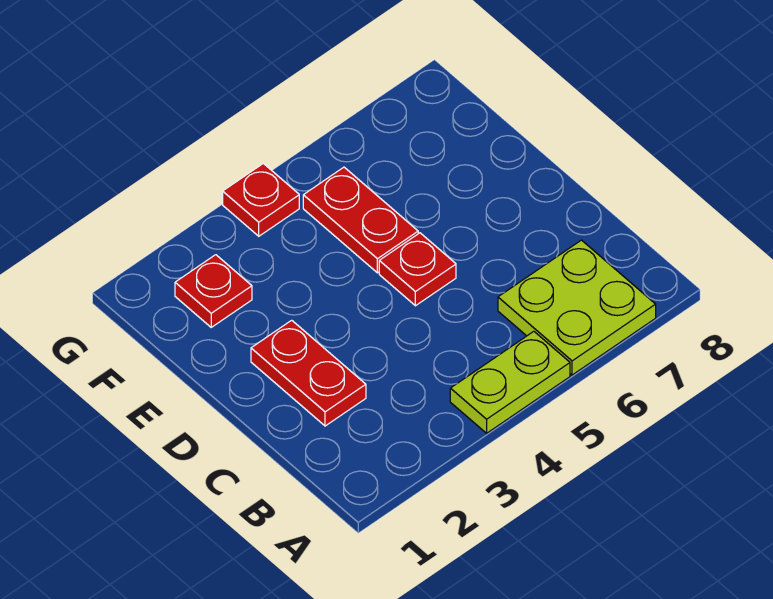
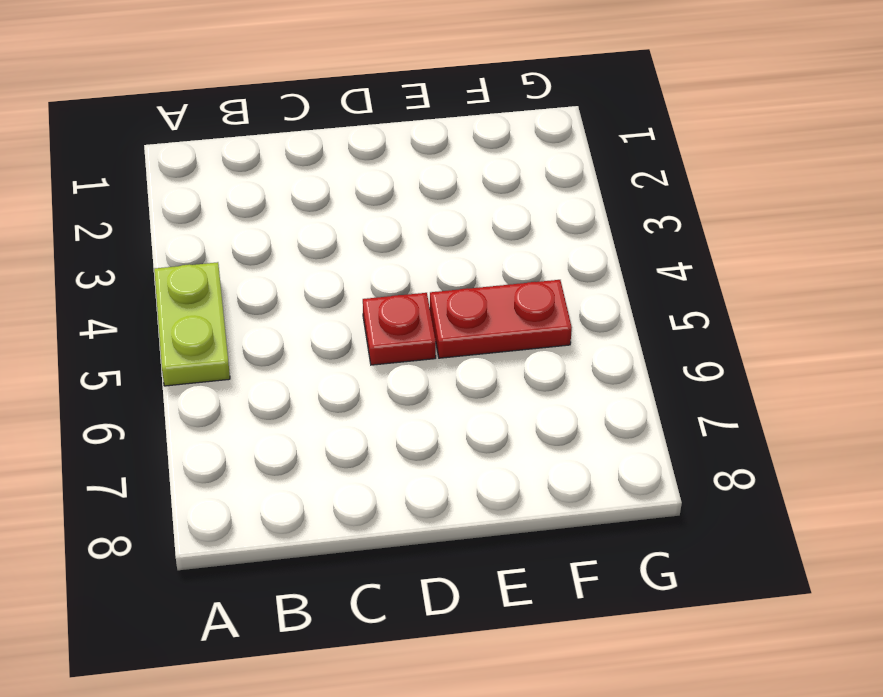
none -> lime plate A6:B7 level 1
none -> red plate C2:D2 level 1

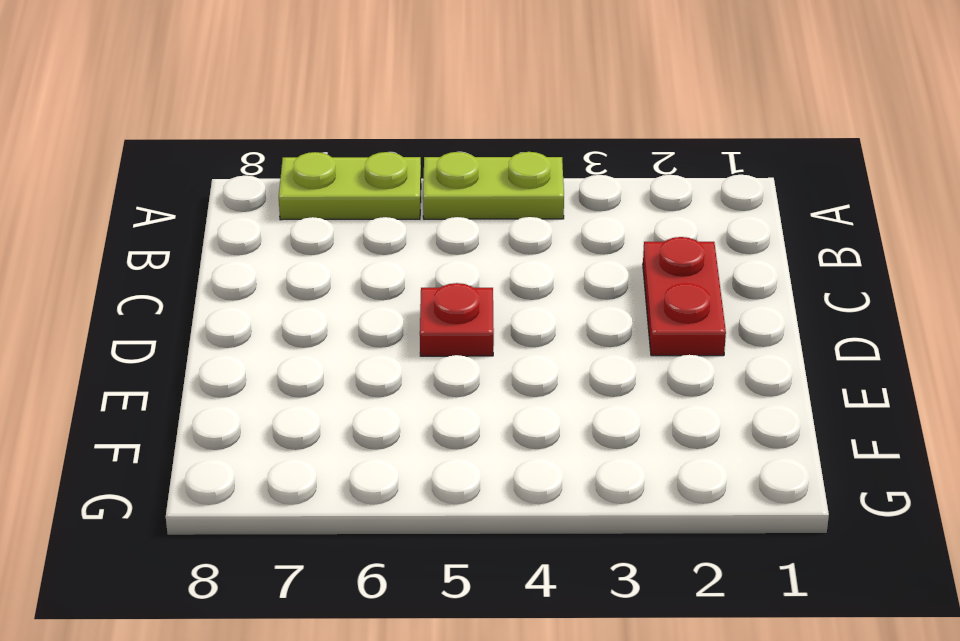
lime plate A6:A7 level 1 -> lime plate A6:B7 level 1
none -> red plate E5:F5 level 1
none -> red plate F2 level 1

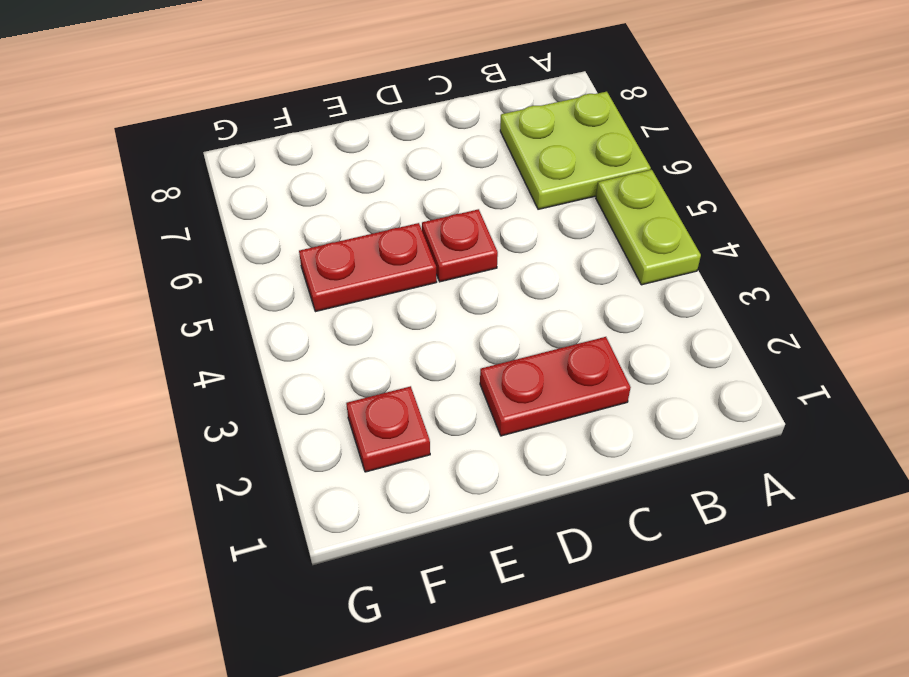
none -> red plate G4 level 1

